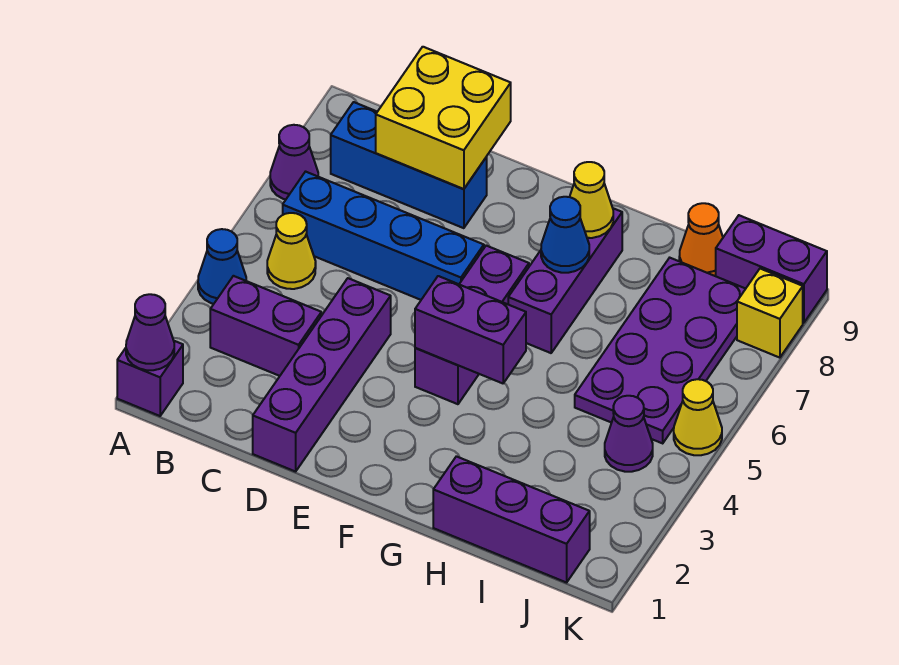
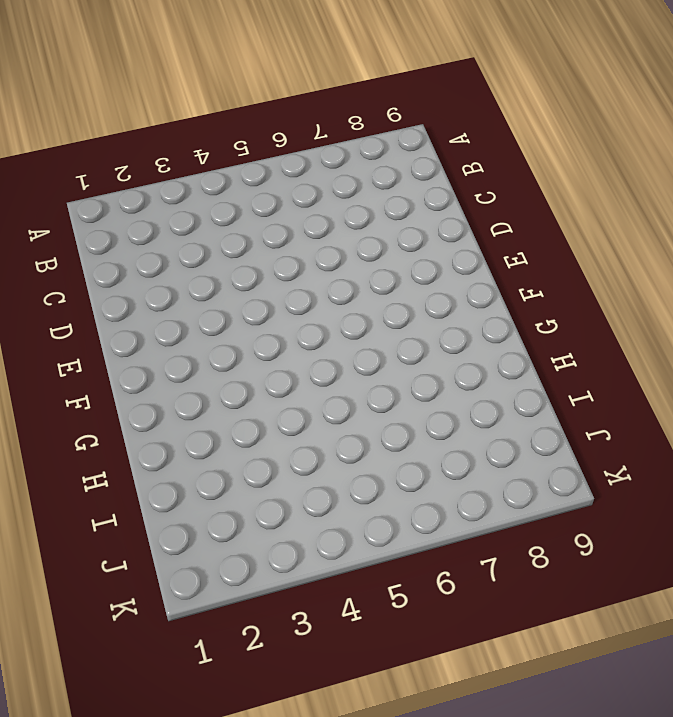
none -> purple brick A1 level 1
none -> blue cone A4 level 1
none -> purple cone A7 level 1

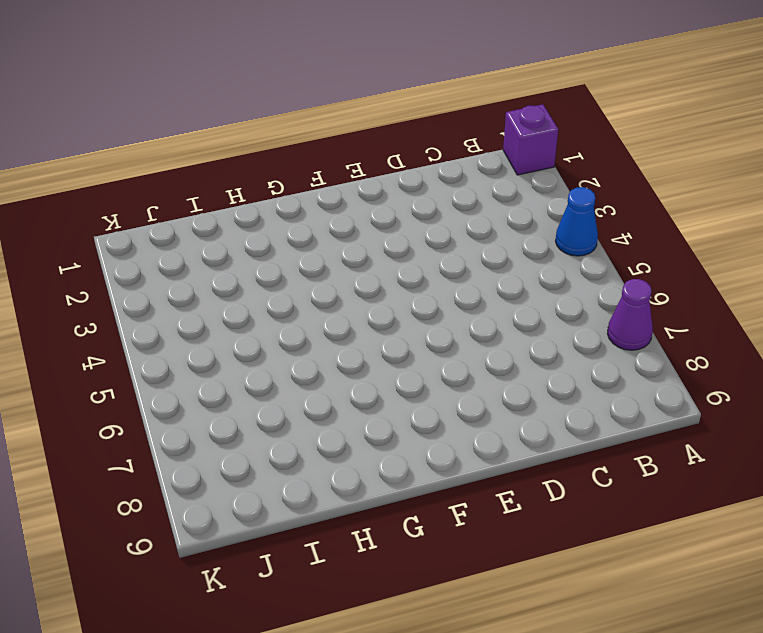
none -> purple brick B3:C3 level 1
none -> yellow cone B5 level 1
none -> blue brick B6:E6 level 1

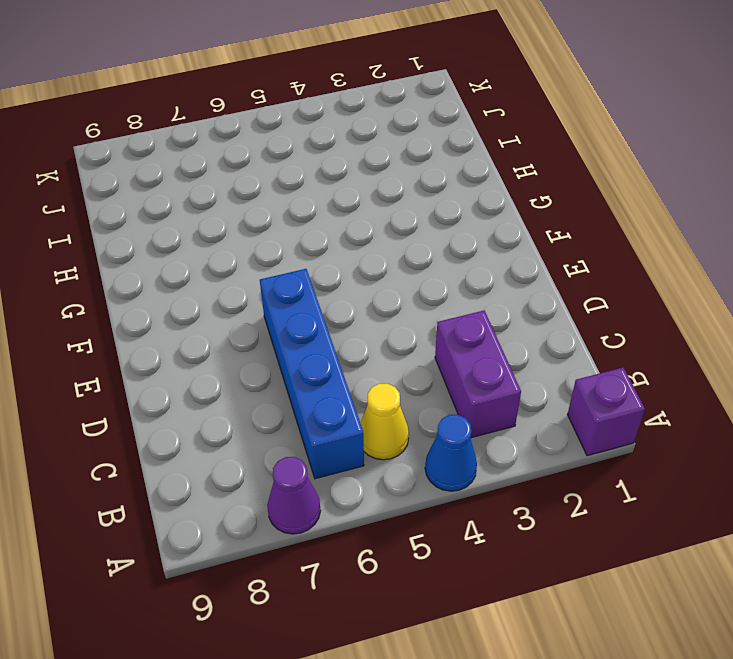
none -> blue brick B8:D8 level 1
none -> purple brick D1:D4 level 1
none -> purple brick F4:F6 level 1

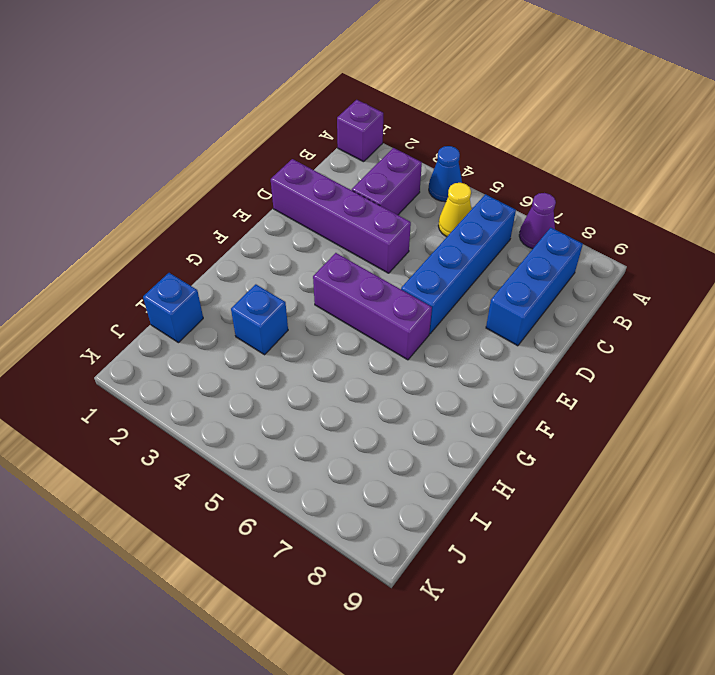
blue brick H3 level 1 -> none
blue brick I1 level 1 -> purple brick H1:J1 level 1
none -> purple brick G6:G8 level 1
none -> purple plate I5:J8 level 1
none -> orange cone I9 level 1

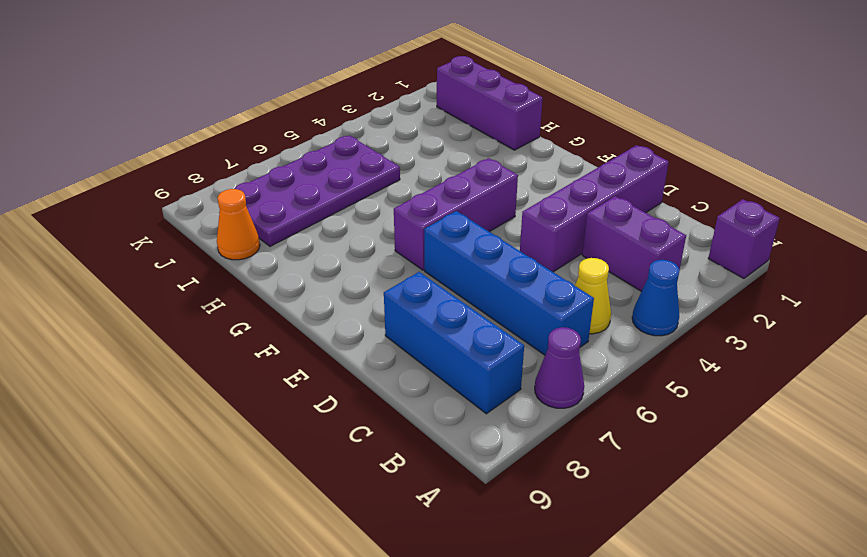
none -> purple brick G6:G8 level 1
none -> purple cone J4 level 1
none -> purple brick J9:K9 level 1

